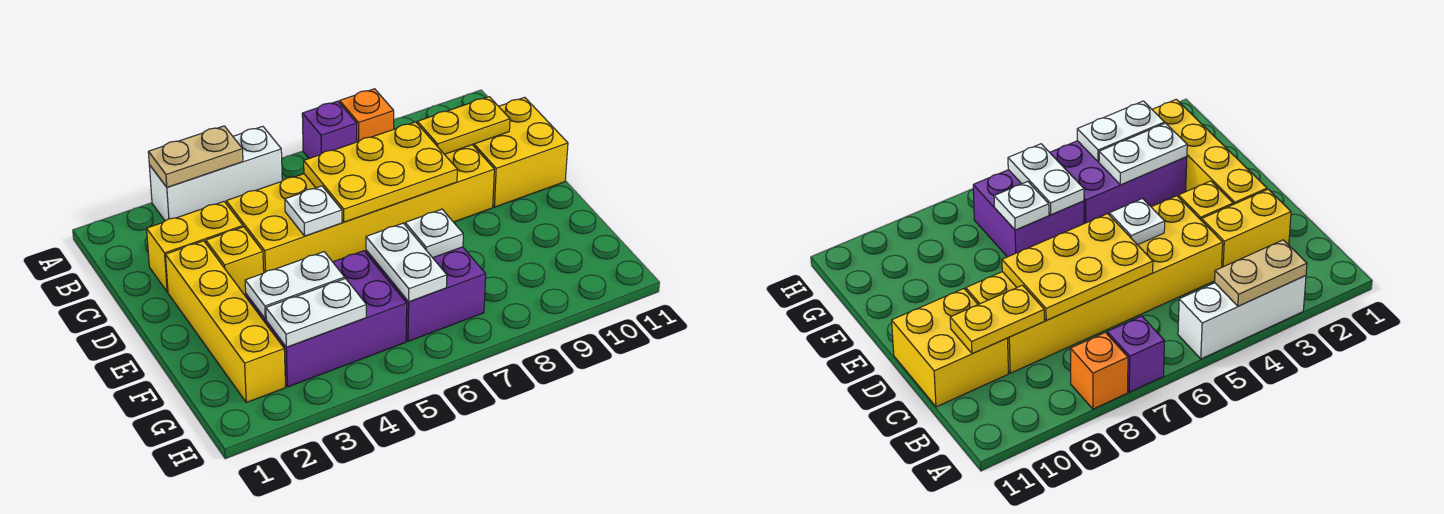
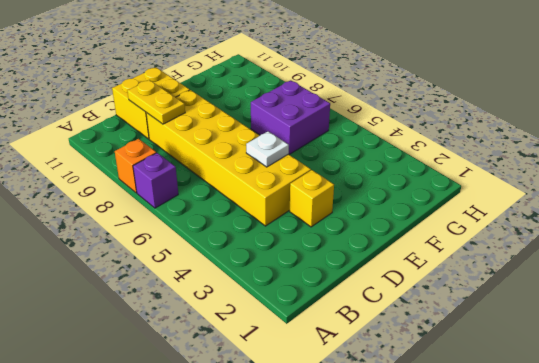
none -> white brick A3:A5 level 1
none -> yellow brick C2:C3 level 1
none -> yellow brick D2:G2 level 1

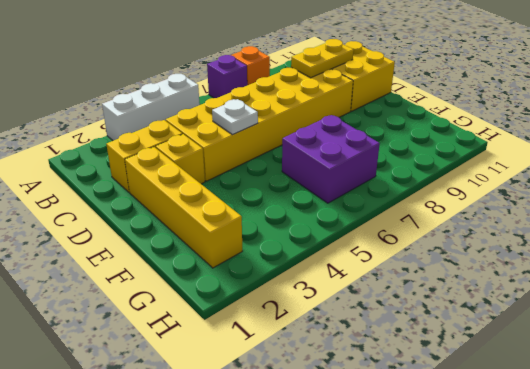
none -> purple brick F3:G5 level 1
none -> tan plate A3:A4 level 2
none -> yellow plate C6:D8 level 2

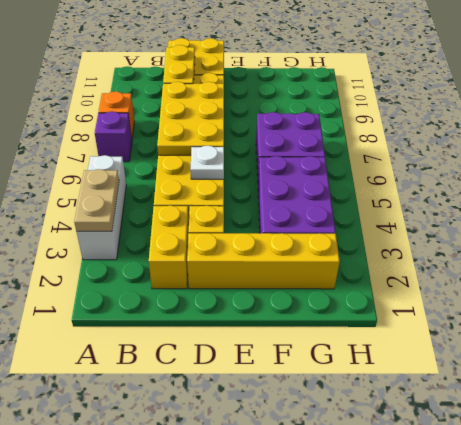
none -> white plate F3:F4 level 2
none -> white plate F6:G6 level 2
none -> white plate F7 level 2

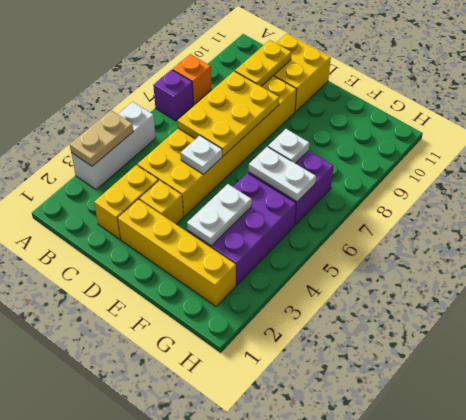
none -> white plate G3:G4 level 2

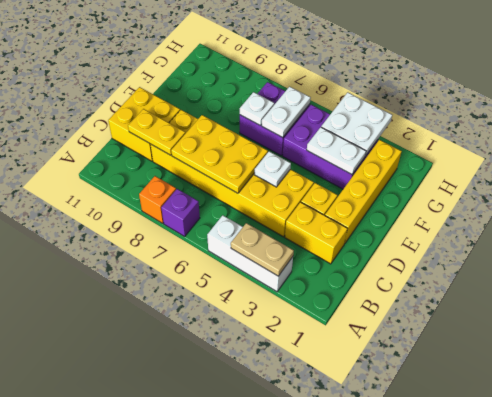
white plate G3:H4 level 2 -> white plate G3:G4 level 2

